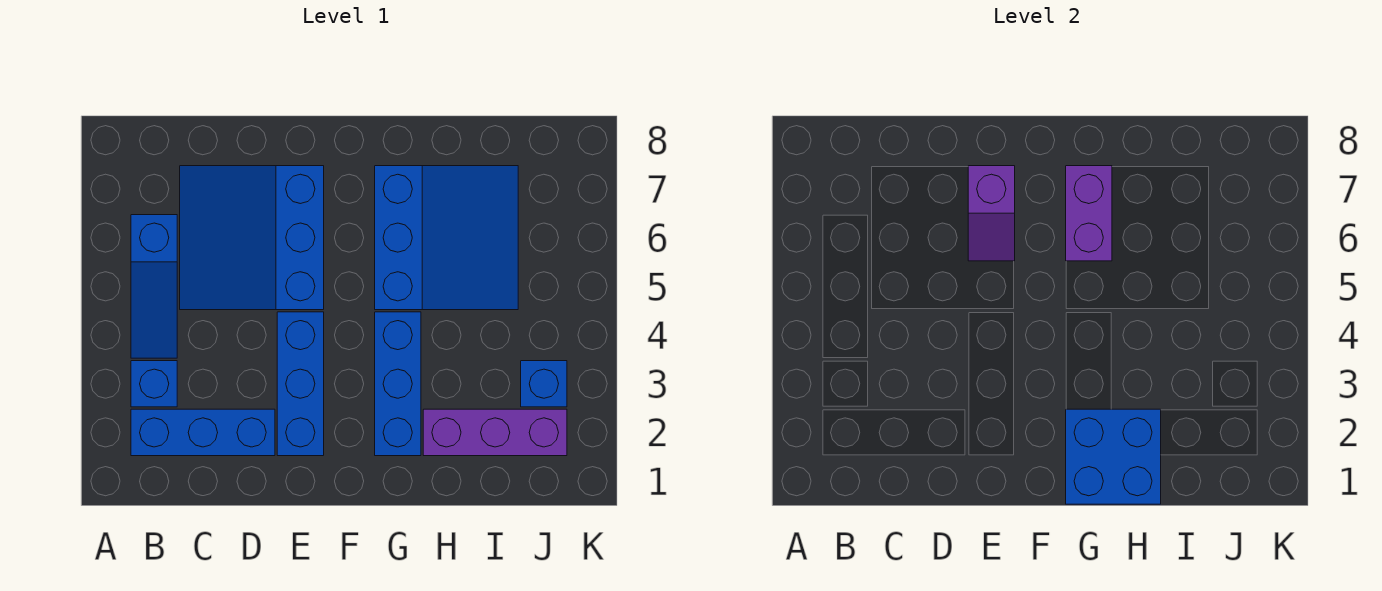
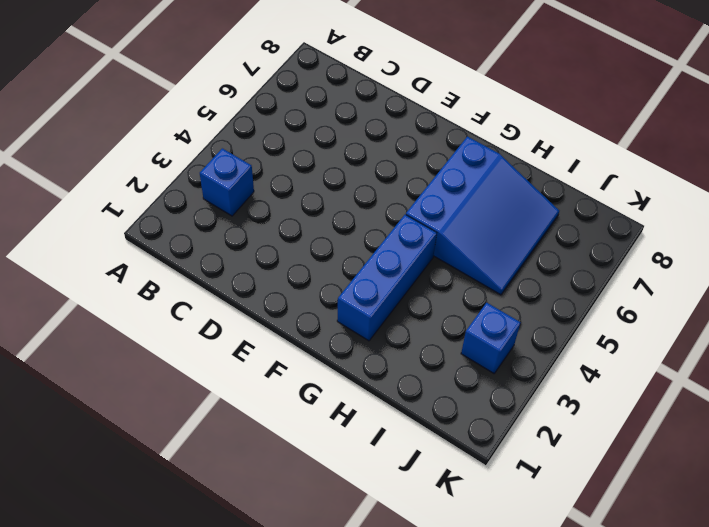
none -> blue brick B2:D2 level 1
none -> blue slope B4:B6 level 1 top 6
none -> blue slope C5:E7 level 1 top E

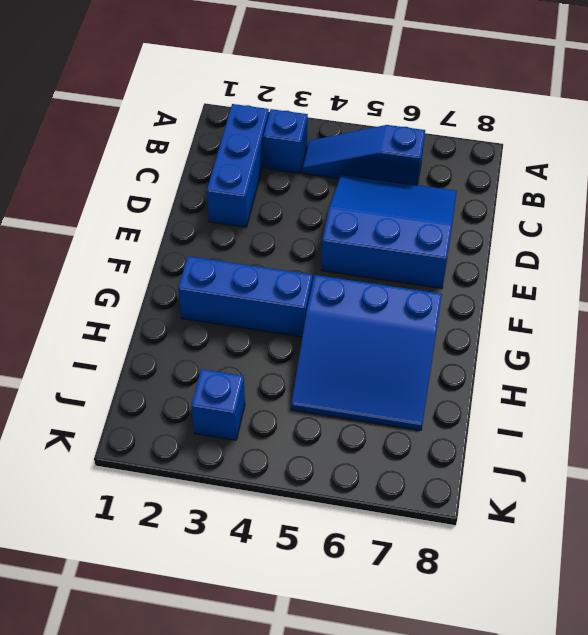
none -> blue brick E2:E4 level 1
none -> purple brick H2:J2 level 1
none -> purple slope E6:E7 level 2 top 7

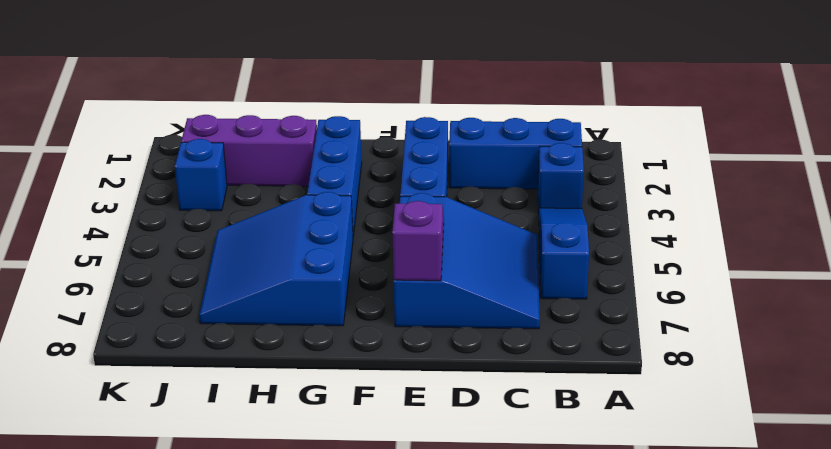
none -> blue brick G1:H2 level 2
none -> purple brick G6:G7 level 2

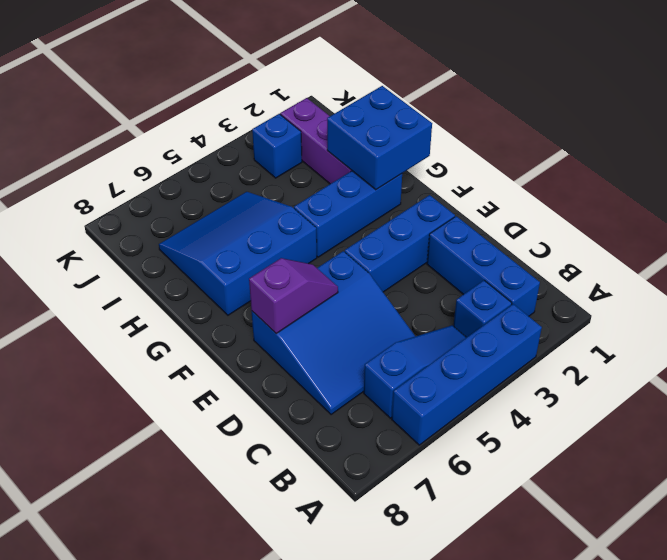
blue brick A3:A6 level 1 -> none
none -> purple brick G6:G7 level 2

